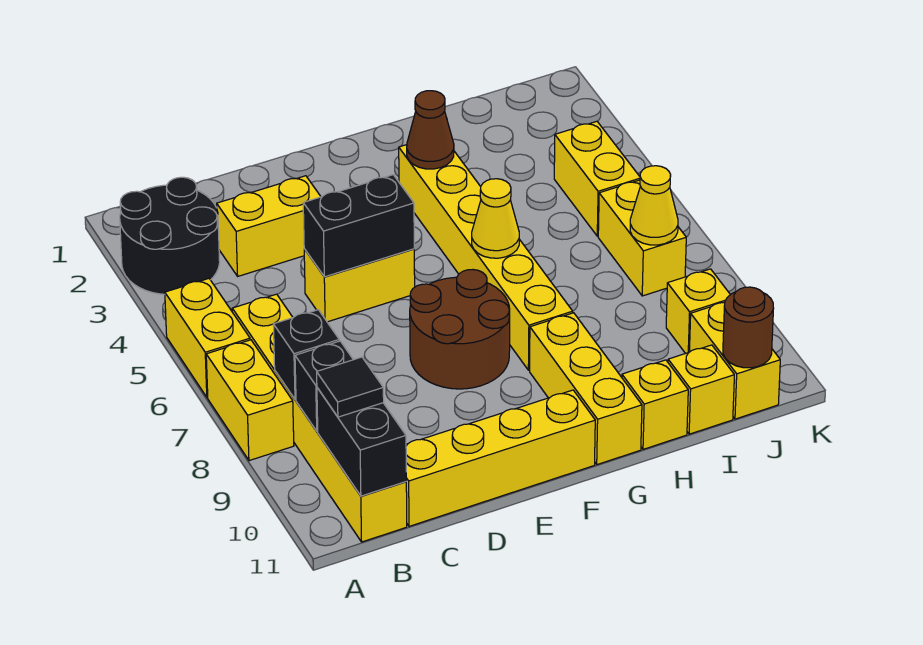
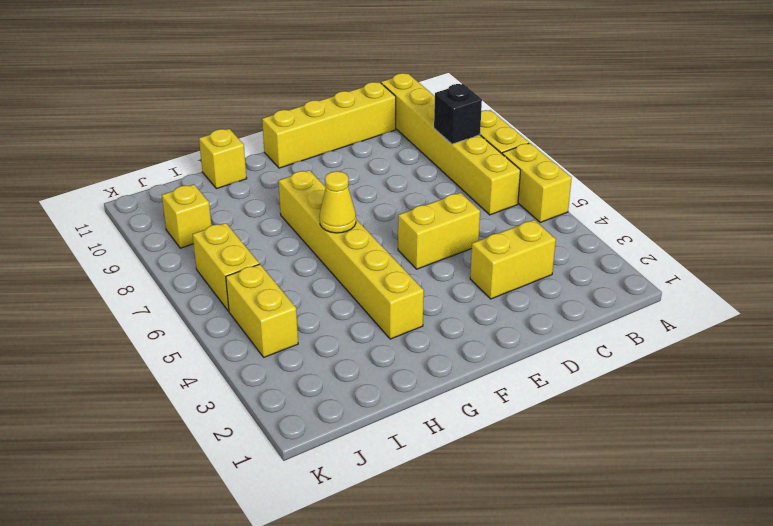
none -> black round brick A2:B3 level 1
none -> brown round brick E7:F8 level 1
none -> yellow brick G9:G11 level 1

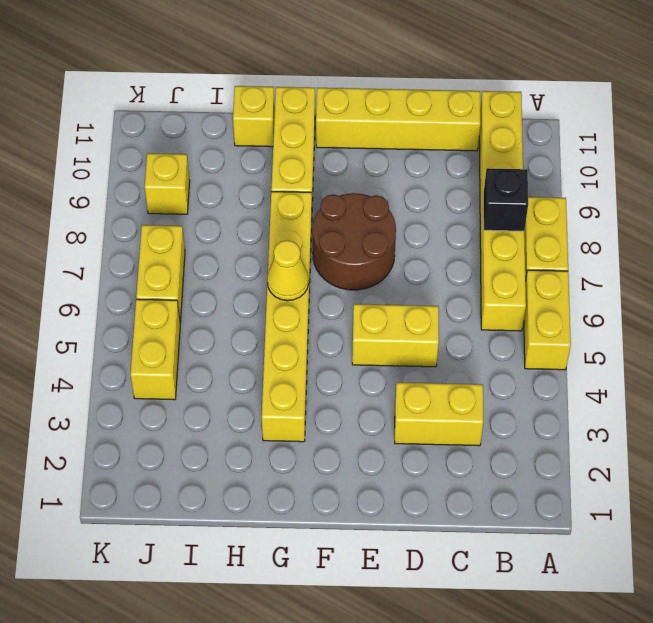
none -> black round brick A2:B3 level 1
none -> yellow brick I11 level 1
none -> yellow brick J10:J11 level 1

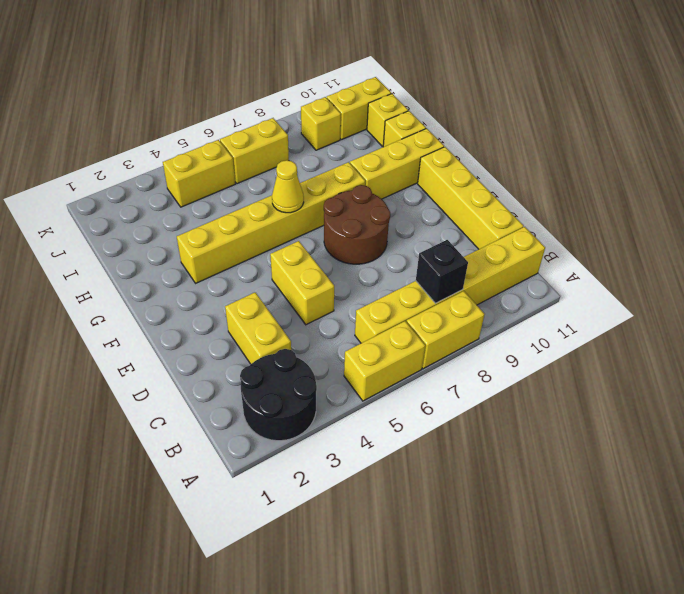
none -> black brick B9 level 2
none -> black brick B10:B11 level 2
none -> black brick D5:E5 level 2

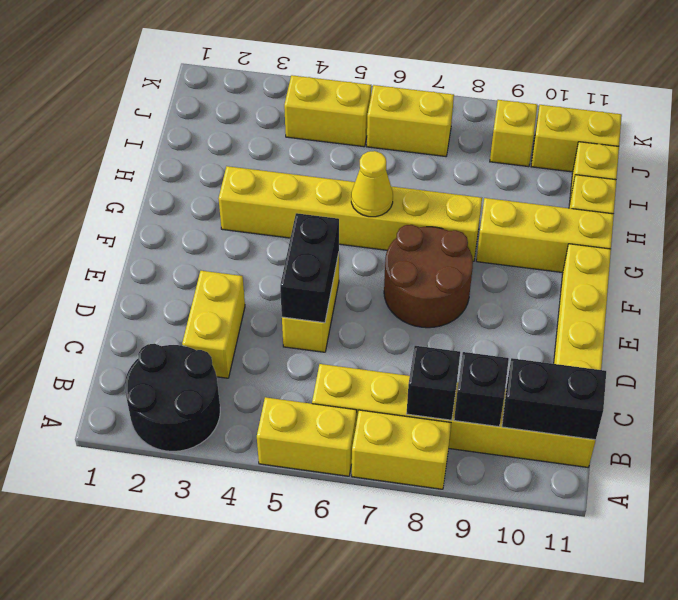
none -> brown cone G3 level 2
none -> yellow cone J7 level 2
none -> brown round brick J11 level 2

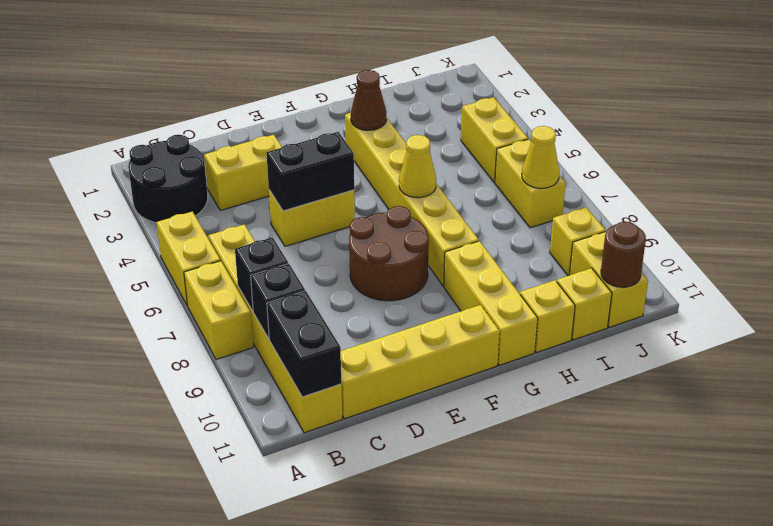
none -> black tile B10 level 3

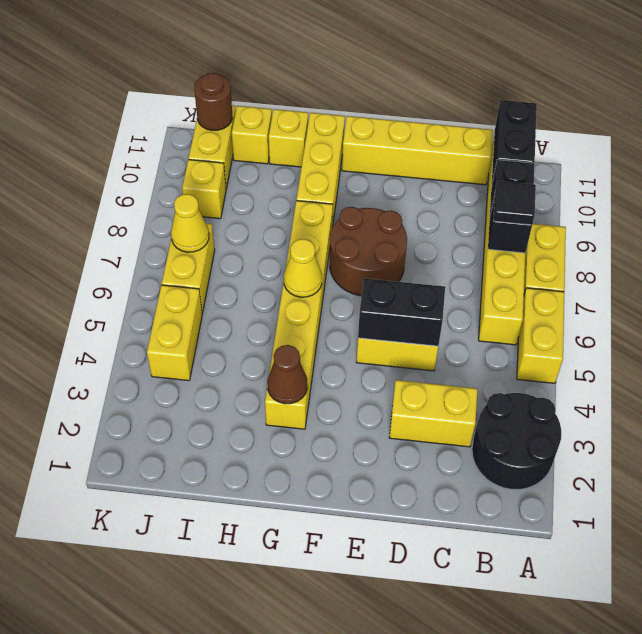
black tile B8 level 3 -> black tile B10 level 3

